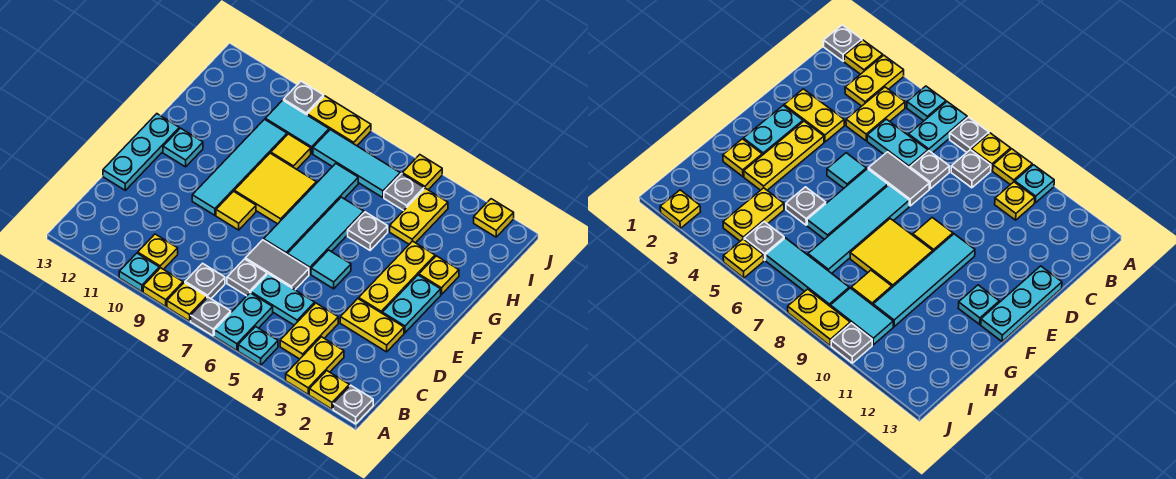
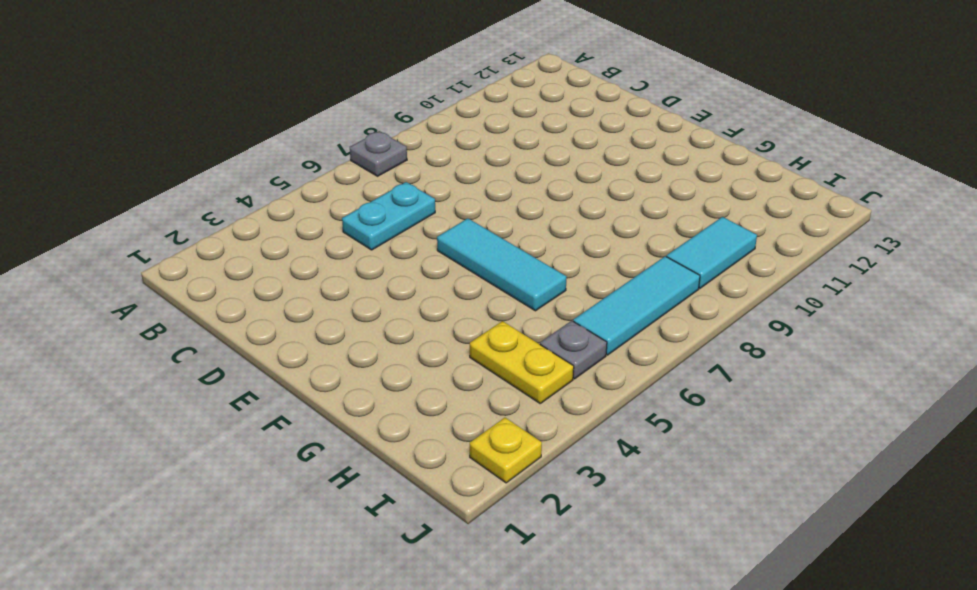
none -> grey plate A1 level 1
none -> yellow plate A2 level 1
none -> yellow plate A3:B3 level 1
none -> cyan plate A5 level 1

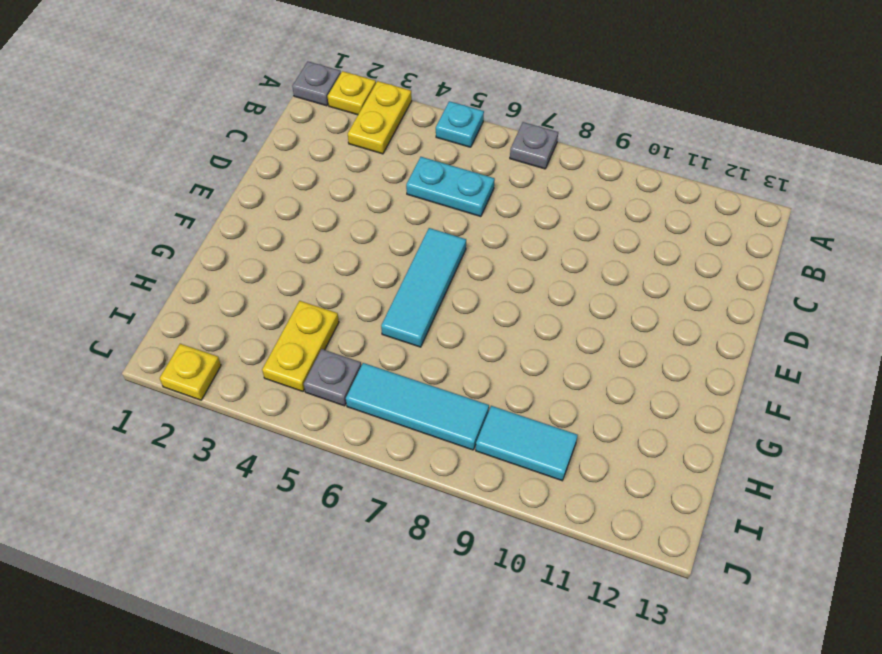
none -> cyan plate A6:B6 level 1
none -> yellow plate A8 level 1
none -> yellow plate A9 level 1
none -> cyan plate A10 level 1

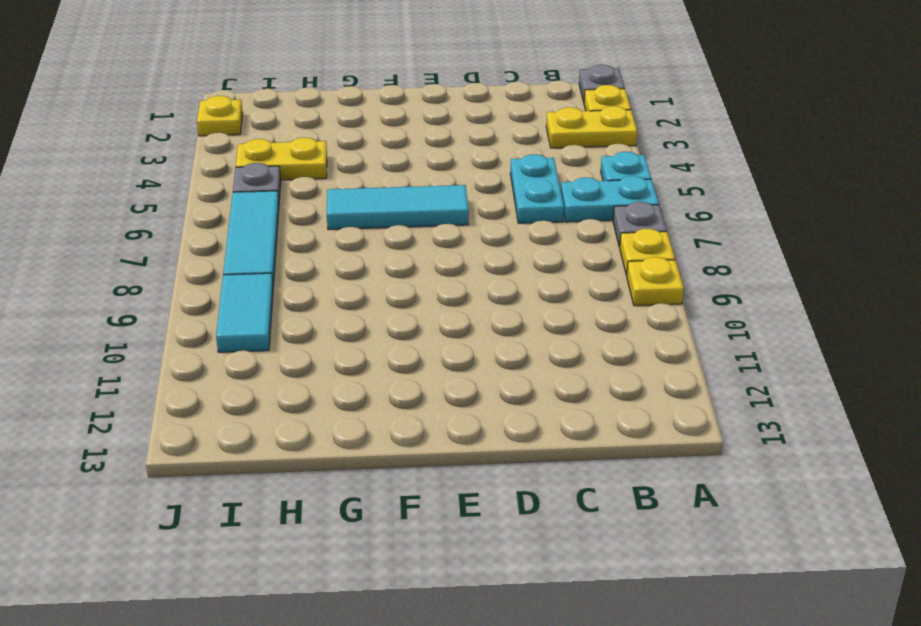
none -> cyan plate A10 level 1
none -> yellow plate B4:C4 level 1
none -> grey plate B8 level 1
none -> yellow plate B10 level 1

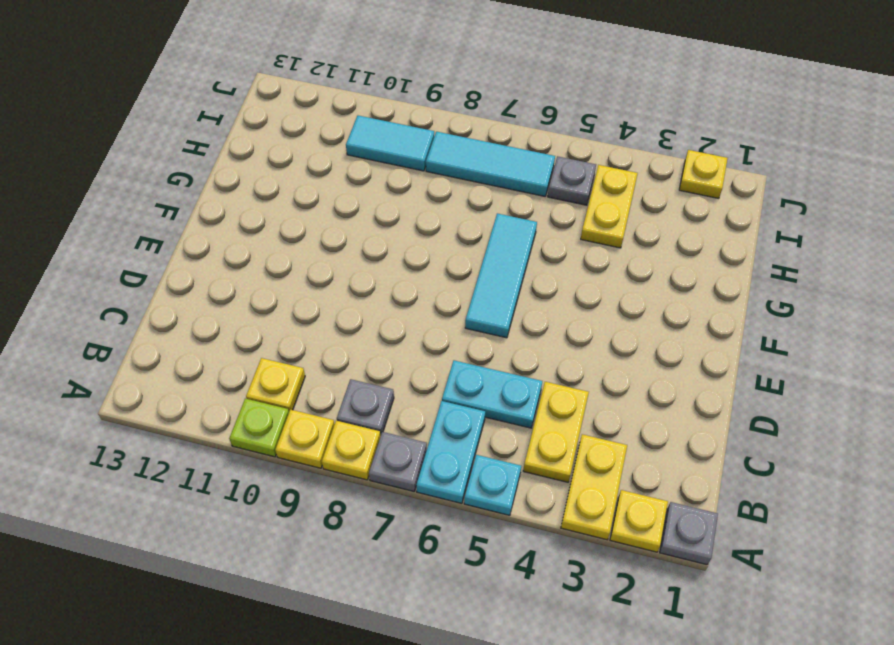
lime plate A10 level 1 -> cyan plate A10 level 1
none -> grey plate C7 level 1
none -> yellow plate D2:D3 level 1
none -> grey tile D6:D7 level 1
none -> cyan plate D13:F13 level 1

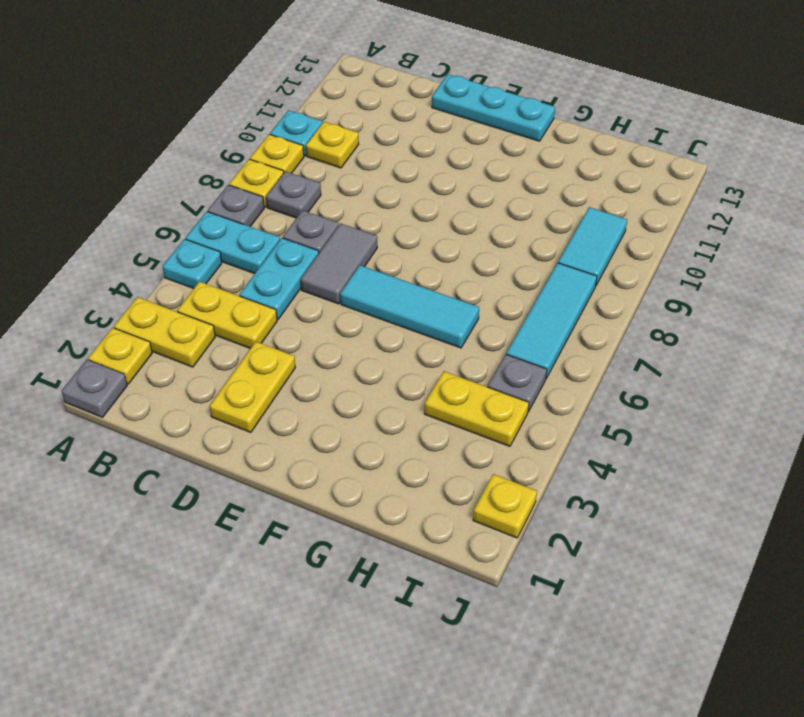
none -> cyan plate E2:F2 level 1
none -> yellow plate E3:G3 level 1
none -> cyan tile E5 level 1
none -> cyan tile E7:H7 level 1

